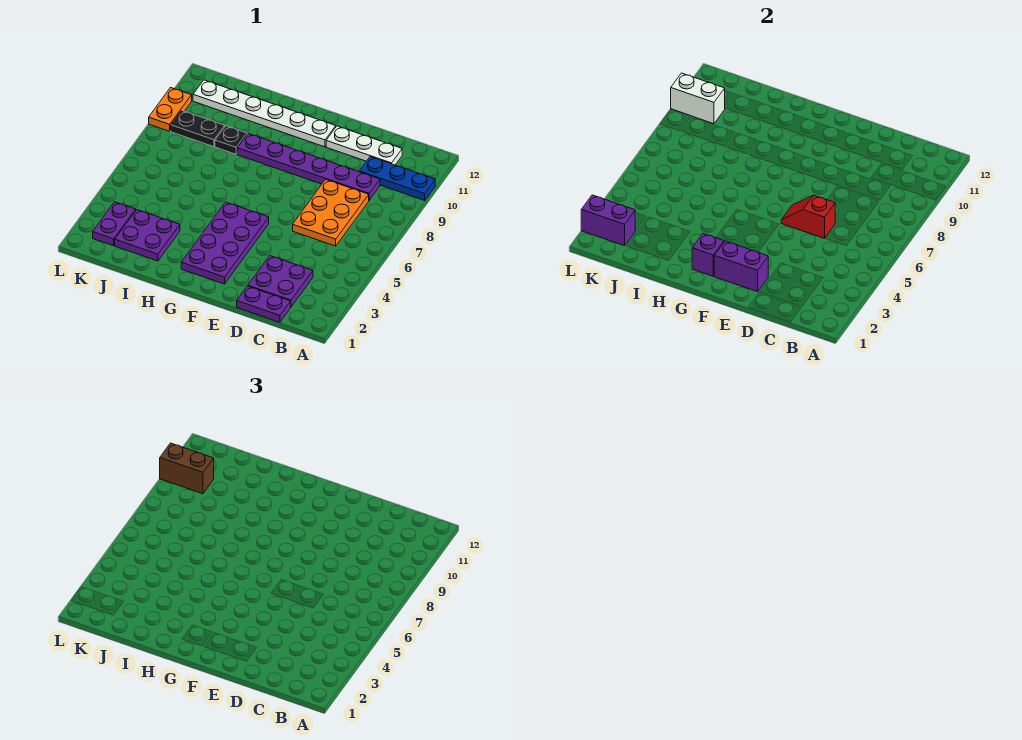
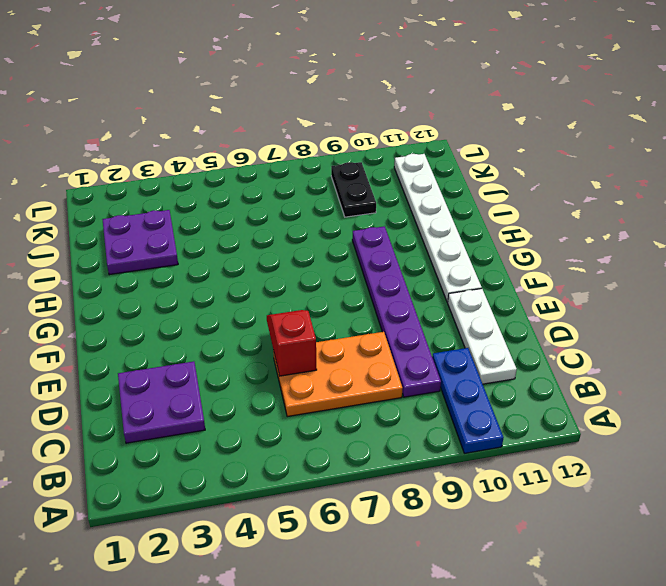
none -> purple plate C1:D1 level 1
none -> purple plate F2:G5 level 1
none -> black plate I9 level 1

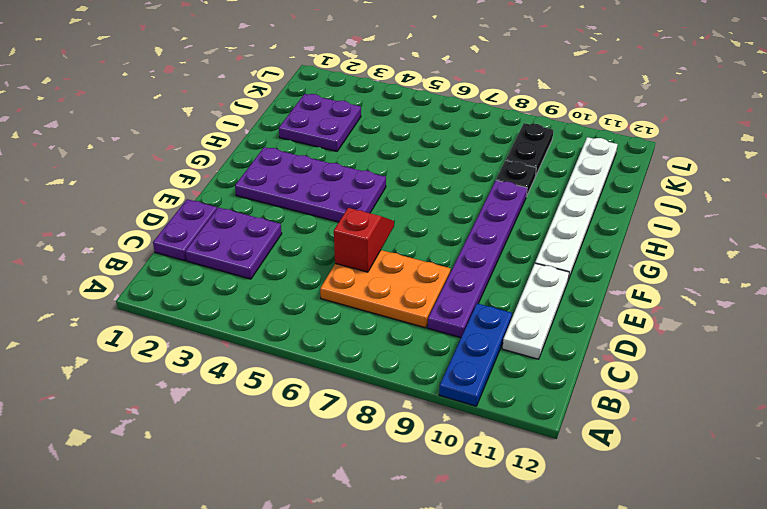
none -> purple plate K2:K3 level 1
none -> orange plate L9:L10 level 1
none -> purple brick E2:F2 level 2

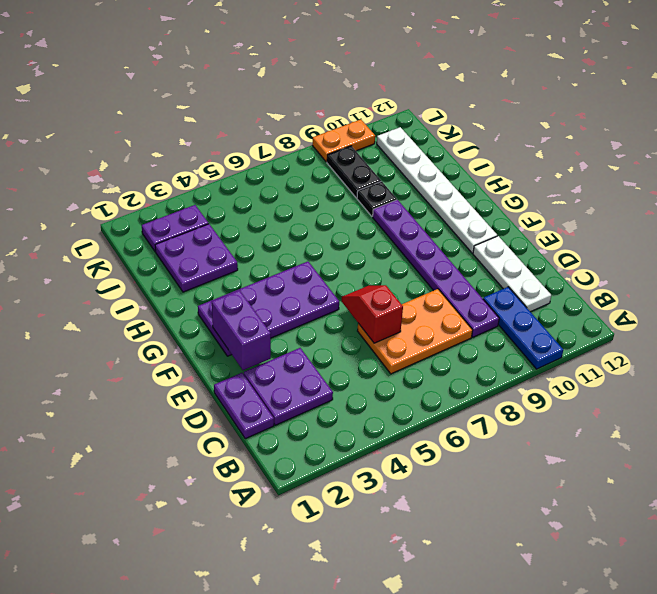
none -> purple brick G2 level 2
none -> purple brick K2:L2 level 2
none -> white brick K10:L10 level 2

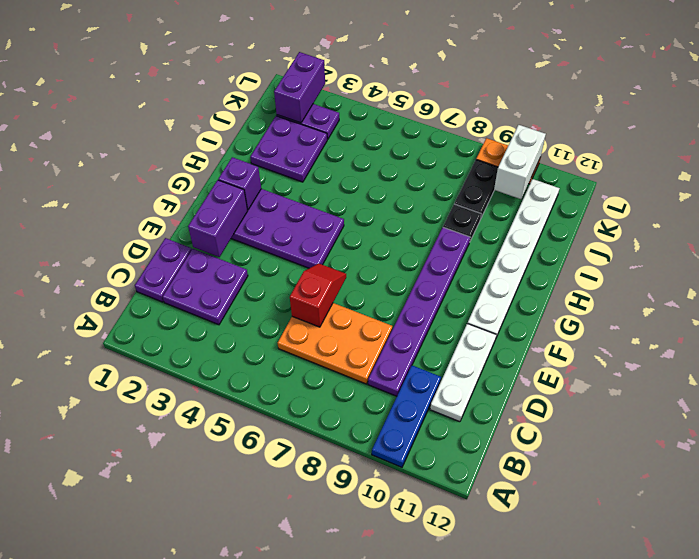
none -> brown brick K10:L10 level 3

